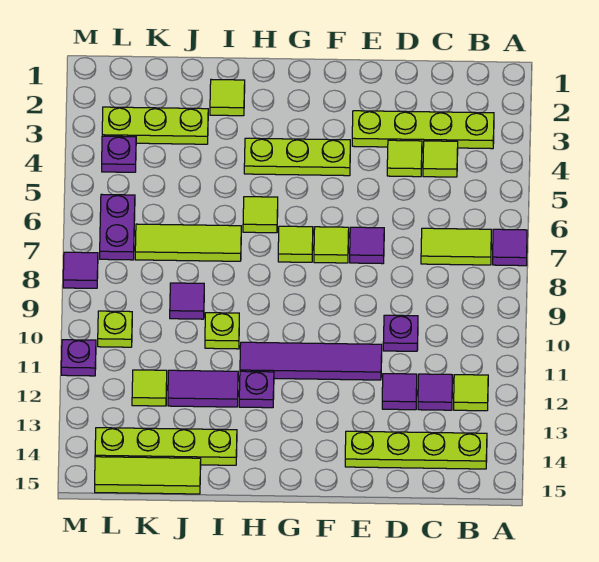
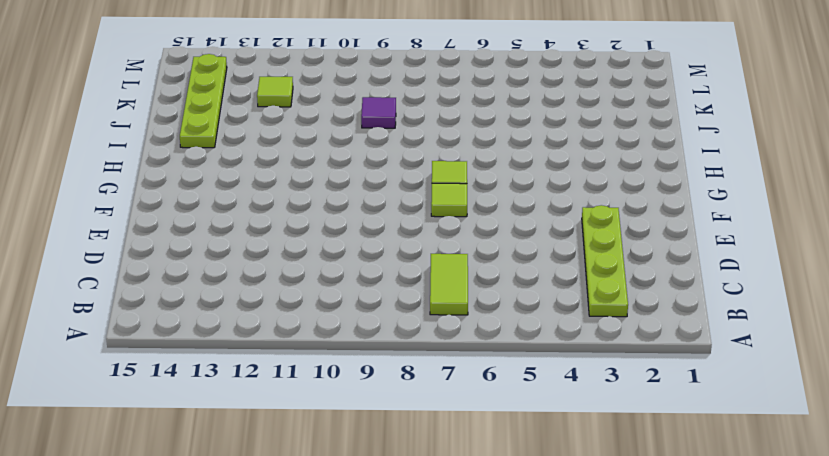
none -> purple tile A7 level 1
none -> lime tile B12 level 1
none -> lime plate B14:E14 level 1
none -> lime tile C4 level 1

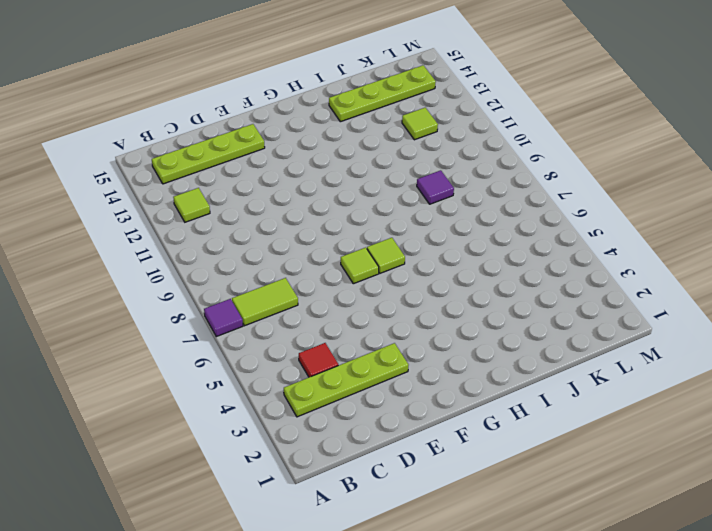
red tile C4 level 1 -> lime tile C4 level 1
none -> purple tile C12 level 1
none -> lime tile D4 level 1
none -> purple plate D10 level 1
none -> purple tile D12 level 1

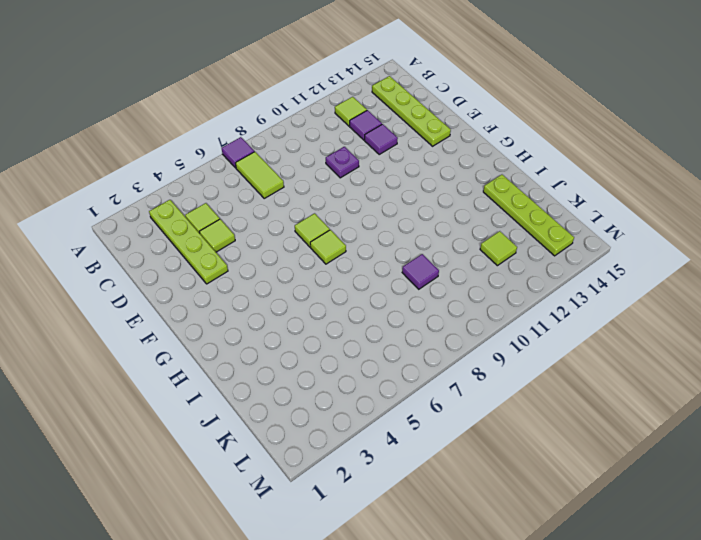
none -> purple tile E7 level 1
none -> purple tile E11:H11 level 1
none -> lime plate F4:H4 level 1
none -> lime tile H6 level 1

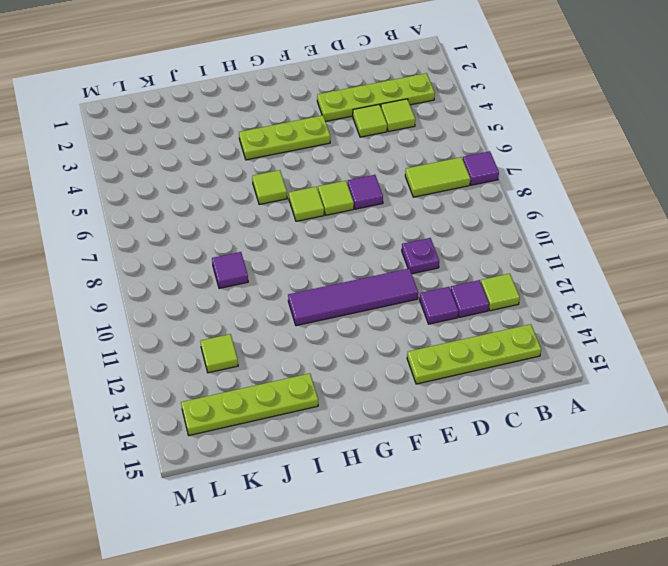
none -> purple plate H12 level 1
none -> lime tile I2 level 1
none -> lime tile I7:K7 level 1
none -> lime plate I10 level 1

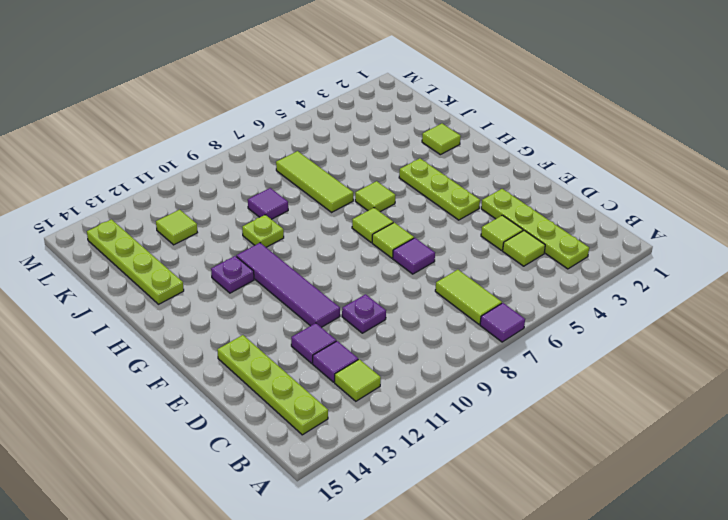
none -> purple tile I12:J12 level 1
none -> lime plate J3:L3 level 1
none -> lime tile J15:L15 level 1
none -> purple plate L4 level 1

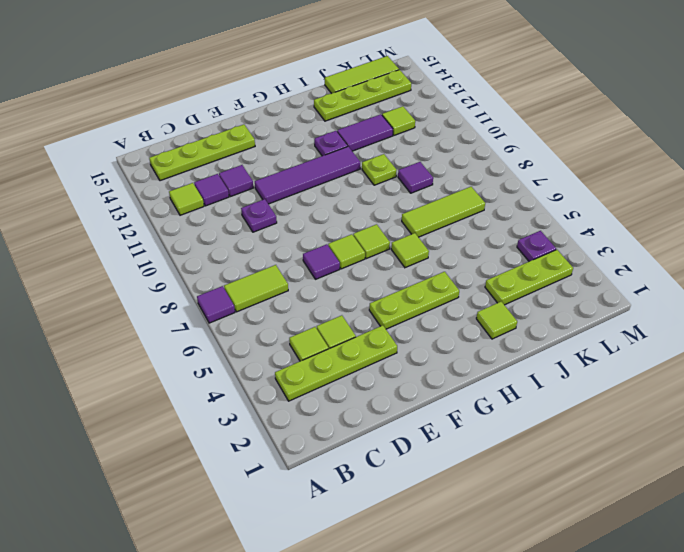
none -> purple plate L6:L7 level 1
none -> lime plate L10 level 1
none -> purple tile M8 level 1
none -> purple plate M11 level 1

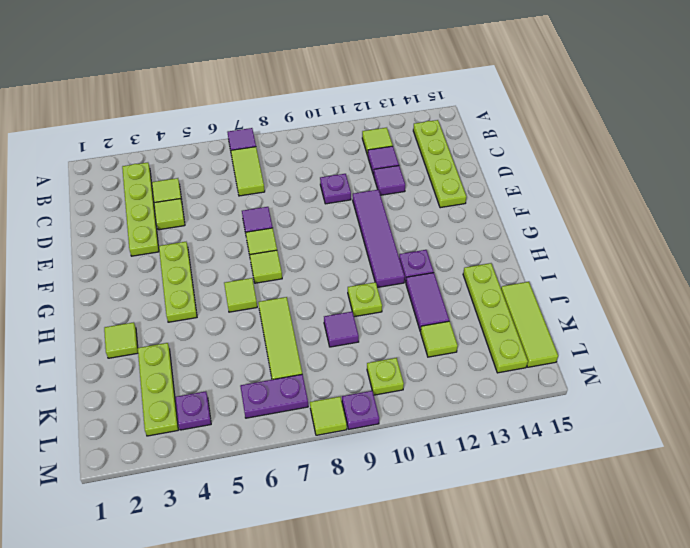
lime tile M8 level 1 -> purple tile M8 level 1
purple plate M9 level 1 -> purple plate M11 level 1

